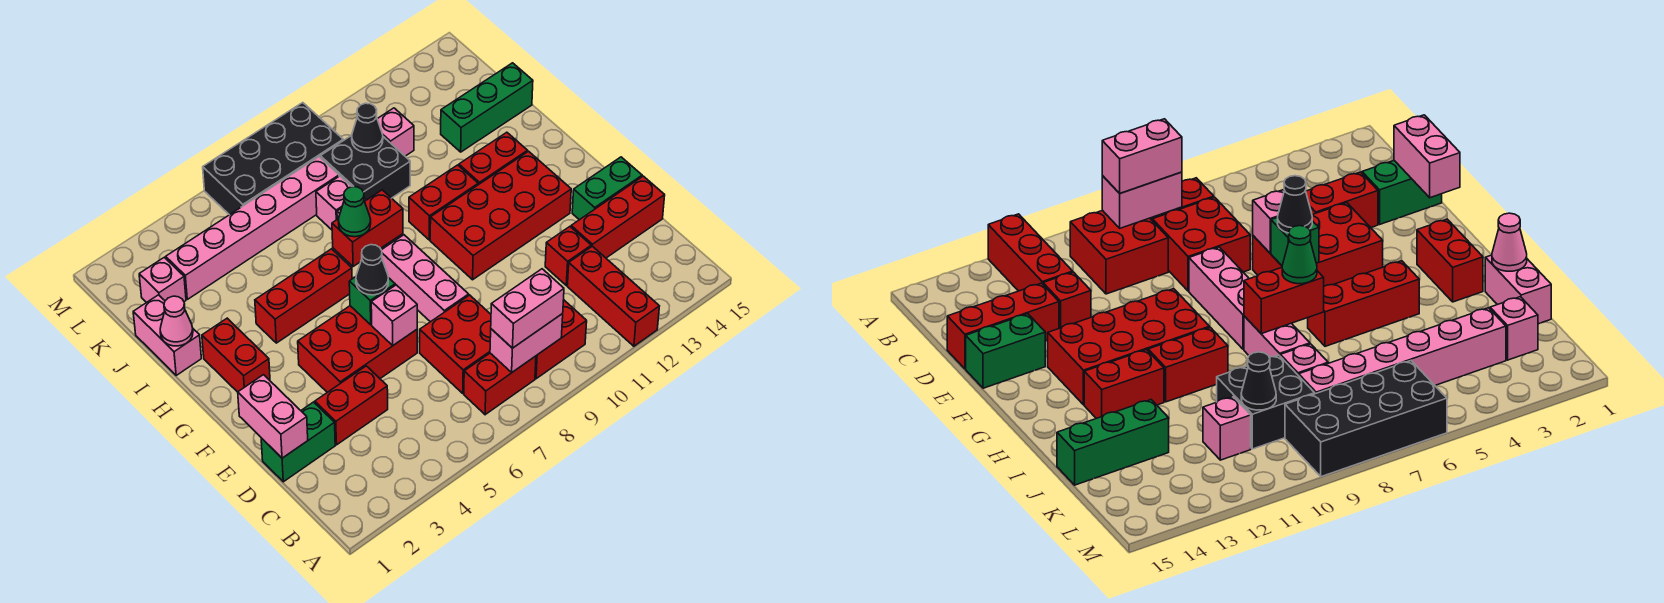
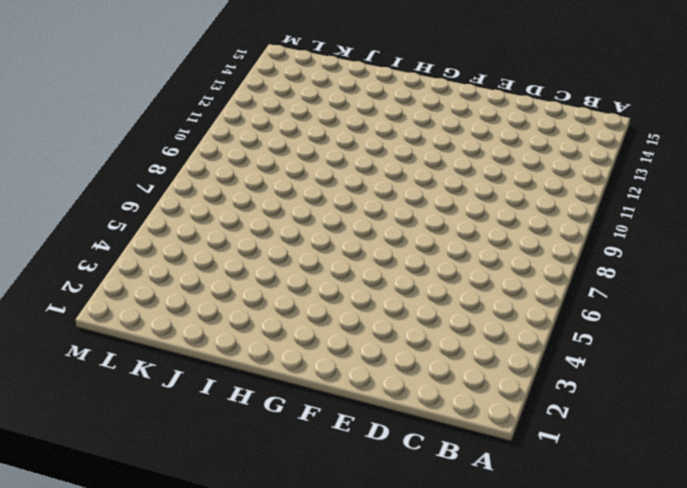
none -> red brick A12:C12 level 1
none -> red brick B7:B8 level 1
none -> red brick B9:C10 level 1
none -> red brick C7:D8 level 1

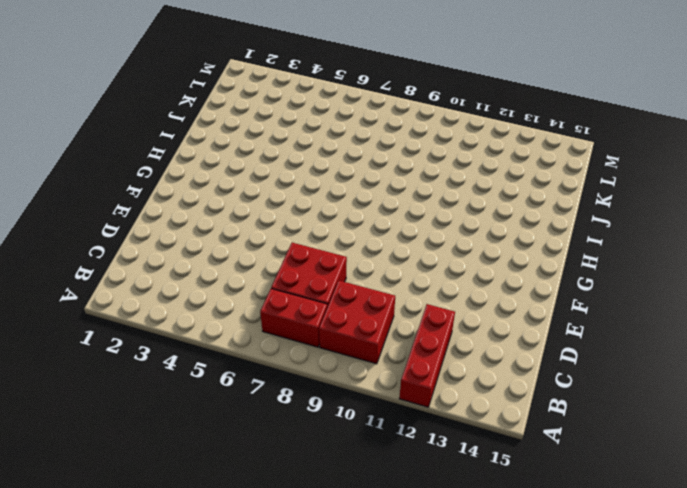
none -> green brick D1:D2 level 1
none -> red brick D3:D4 level 1
none -> red brick D12 level 1
none -> red brick D13:D15 level 1

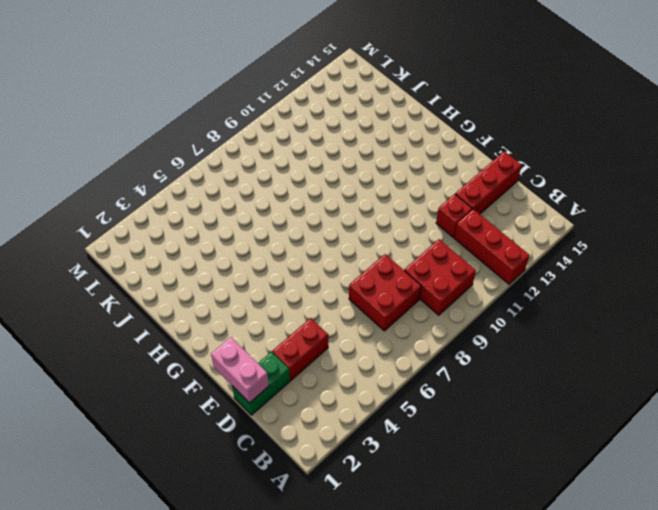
none -> red brick B7:B8 level 1
none -> red brick E4:F6 level 1
none -> pink brick E8:G8 level 1
none -> green brick E14:E15 level 1

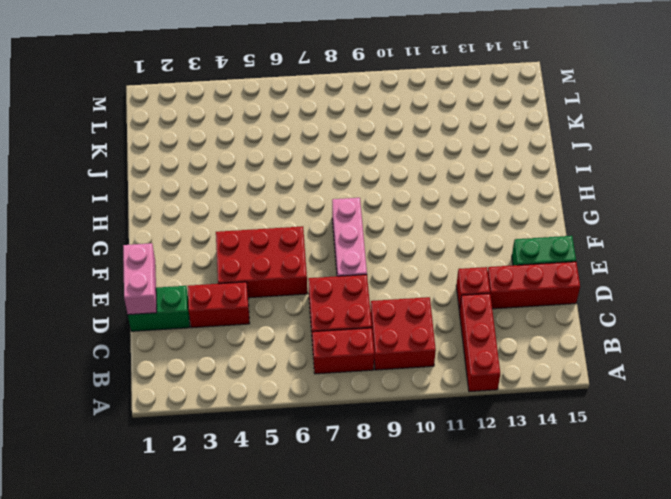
none -> red brick F10:G13 level 1
none -> red brick G2:H2 level 1
none -> red brick H4:H6 level 1
none -> pink brick H8:I8 level 1

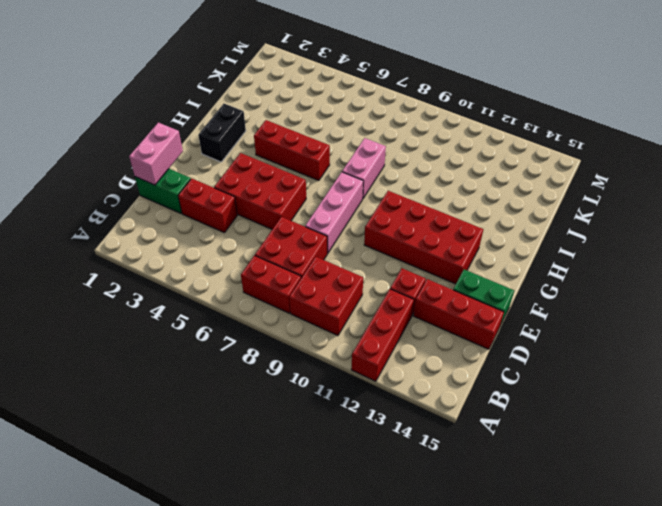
black brick G2:H2 level 1 -> red brick G2:H2 level 1
none -> red brick H10:H11 level 1
none -> red brick H12:H13 level 1
none -> pink brick I1:J1 level 1
none -> pink brick J8 level 1

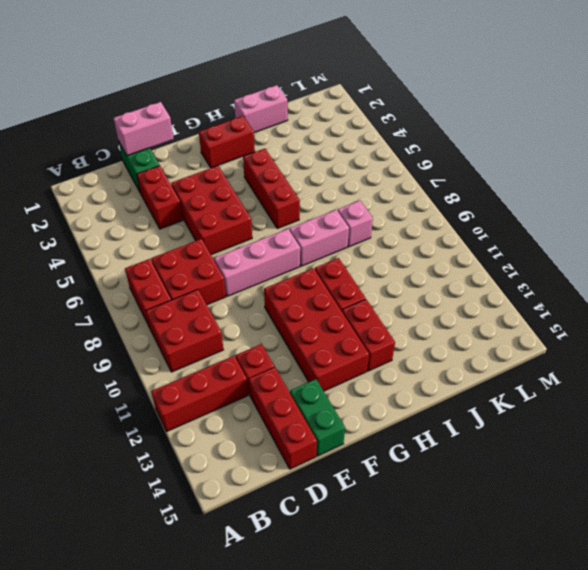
none -> black brick J9:K10 level 1
none -> green brick J13:J15 level 1
none -> pink brick K2 level 1
none -> pink brick K3:K8 level 1

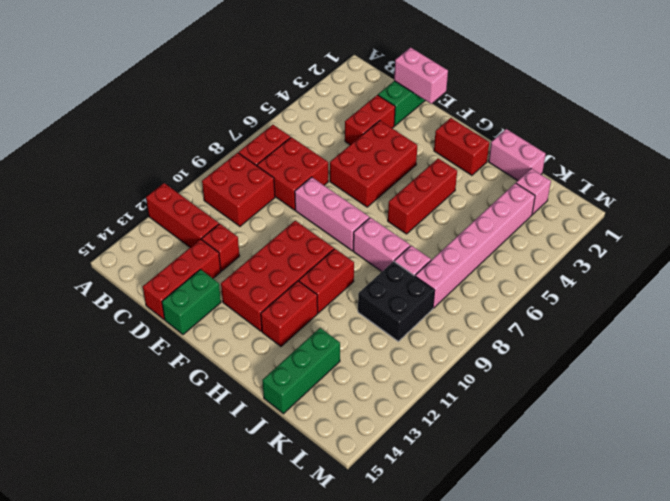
none -> pink brick K11 level 1
none -> black brick L6:M9 level 1
none -> pink brick B8:B9 level 2
none -> pink brick E6 level 2

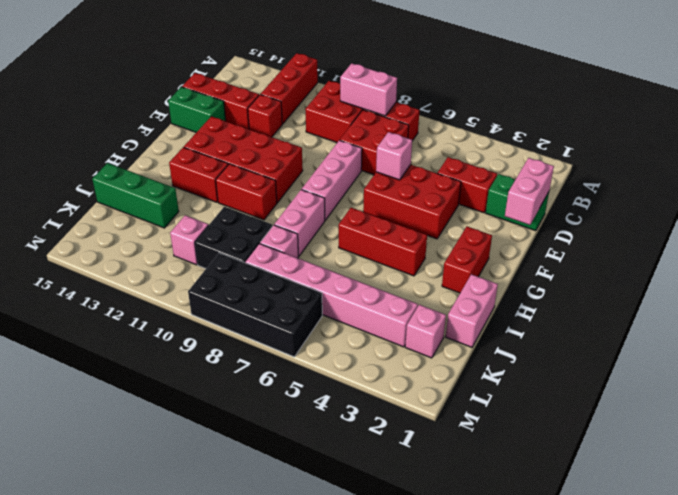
none -> green brick F6 level 2
none -> red brick H7:H8 level 2
none -> pink cone I1 level 2
none -> black cone K10 level 2

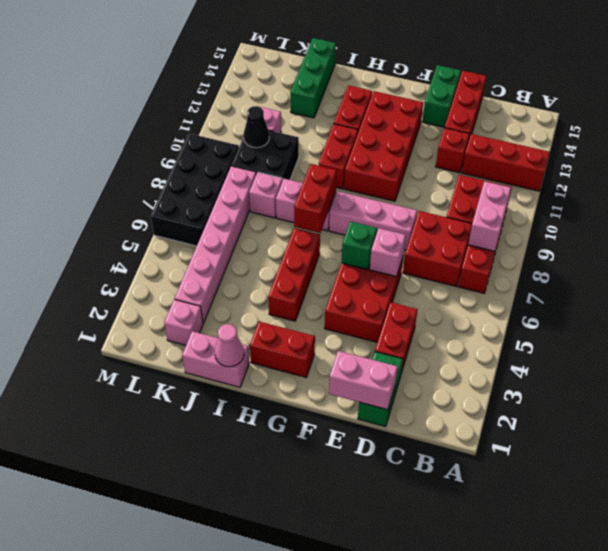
none -> pink brick B8:B9 level 3
none -> black cone F6 level 3
none -> green cone H7 level 3

